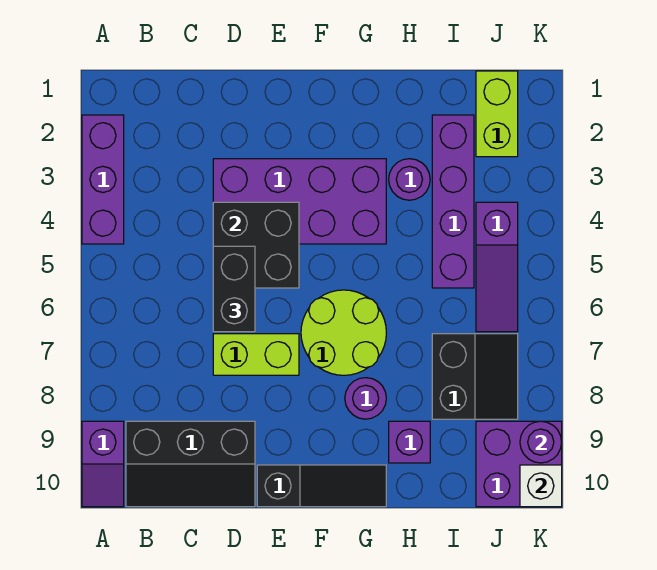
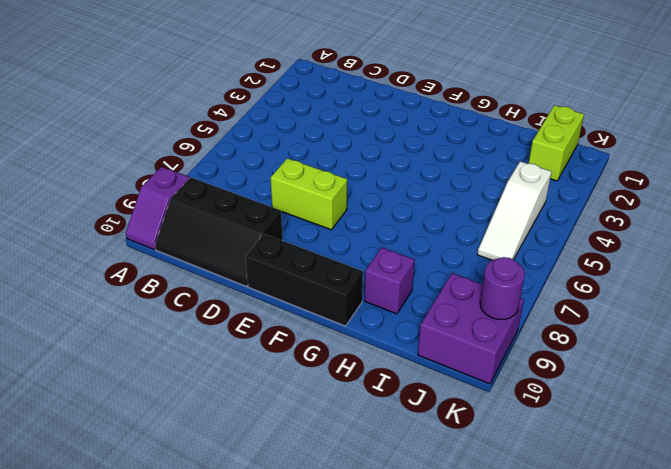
black brick E10:G10 level 1 -> black slope E10:G10 level 1 top E
white slope J4:J6 level 1 top 4 -> purple slope J4:J6 level 1 top 4
none -> purple brick A2:A4 level 1
none -> purple brick D3:G4 level 1
none -> lime round brick F6:G7 level 1

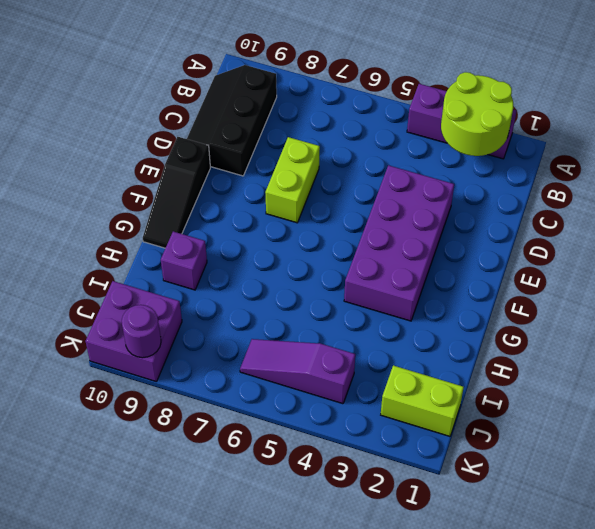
lime round brick A2:B3 level 2 -> lime round brick F6:G7 level 1
none -> purple slope A9:A10 level 1 top 9
none -> purple round brick G8 level 1
none -> purple round brick H3 level 1

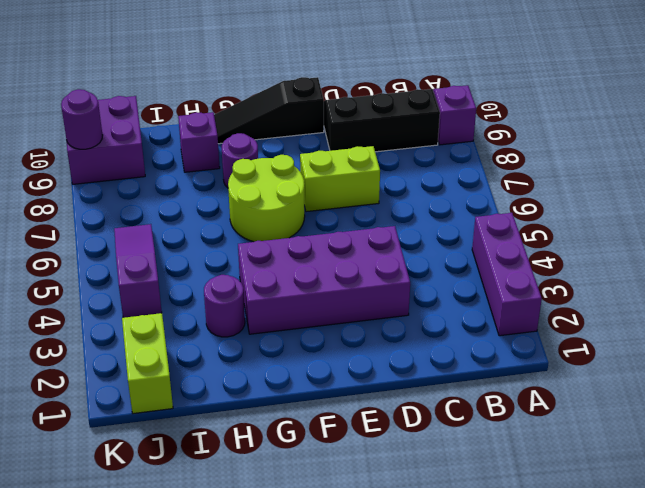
none -> purple brick I2:I5 level 1
none -> black slope I7:J8 level 1 top I
none -> black brick D4:E5 level 2

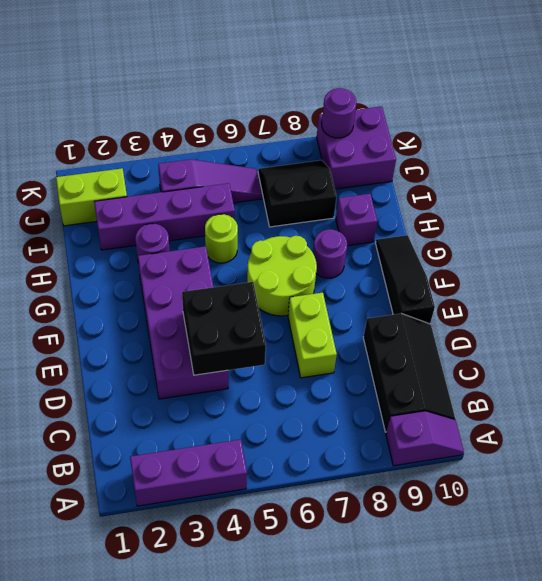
lime round brick H5 level 1 -> none
none -> white brick K10 level 2
none -> black brick D5:D6 level 3

